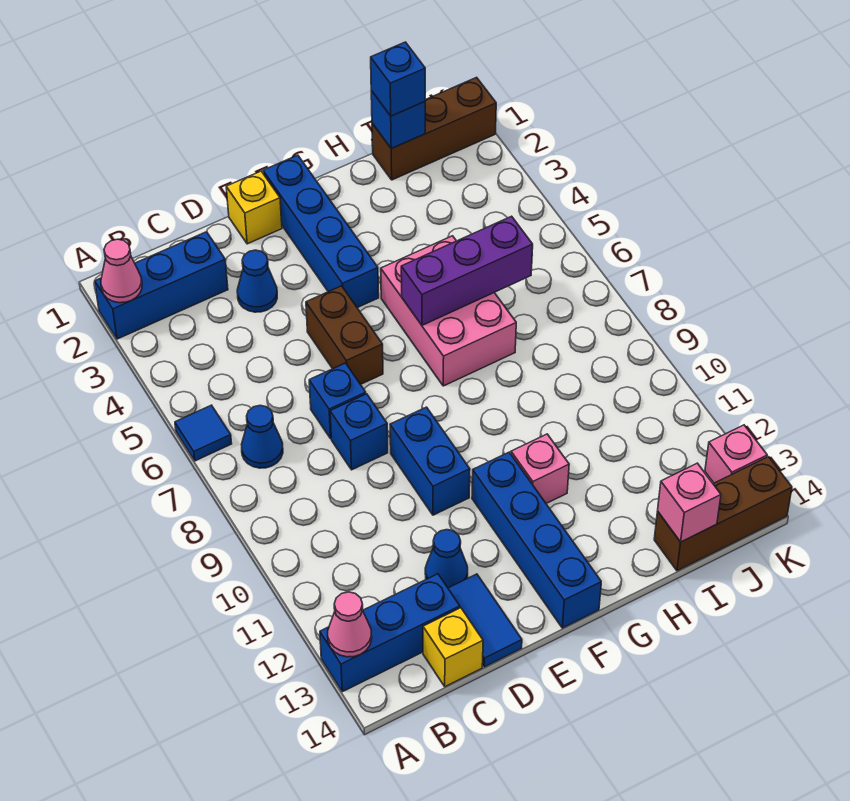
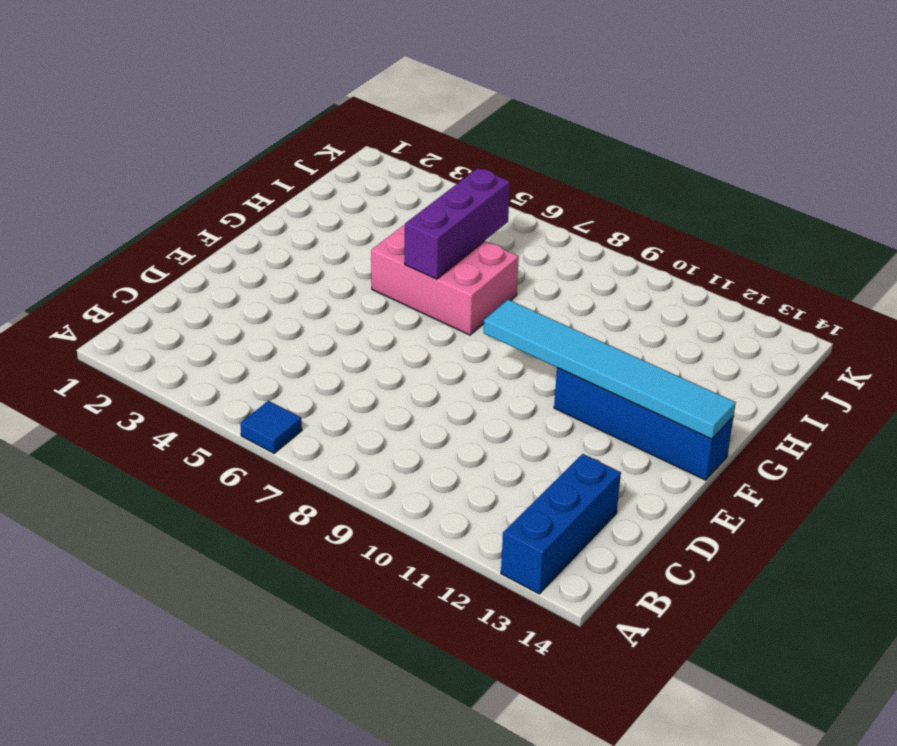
cyan tile F9:F14 level 2 -> none
none -> blue brick A2:C2 level 1
none -> blue cone B7 level 1
none -> yellow brick C14 level 1

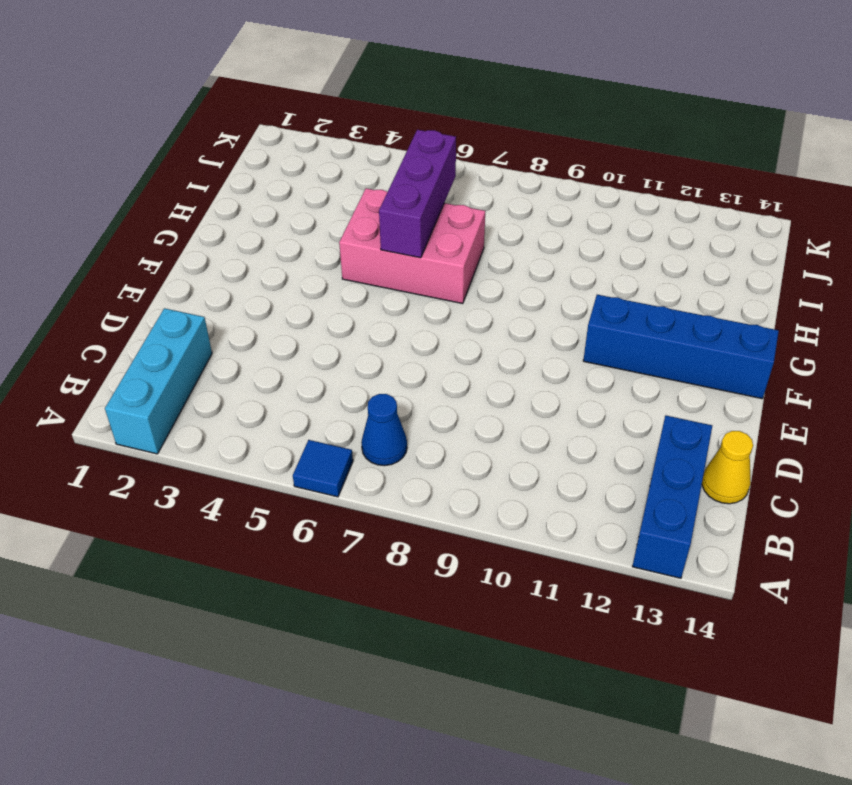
cyan brick A2:C2 level 1 -> blue brick A2:C2 level 1
yellow cone C14 level 1 -> yellow brick C14 level 1
none -> blue cone D3 level 1
none -> blue brick D7 level 1
none -> blue brick D8 level 1

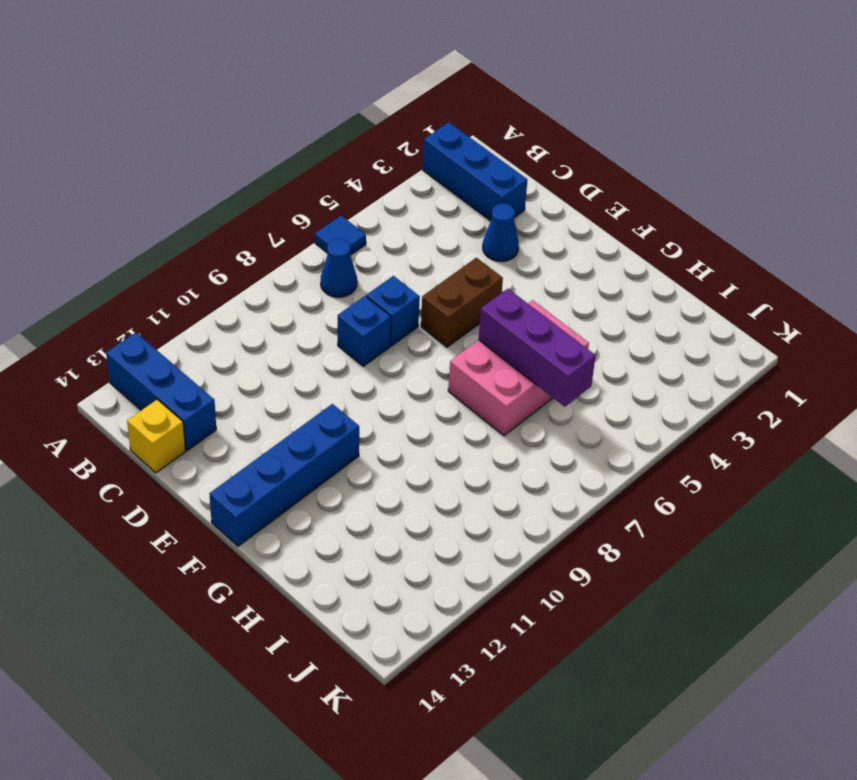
none -> blue cone D12 level 1
none -> blue tile D13:D14 level 1
none -> yellow brick E1 level 1

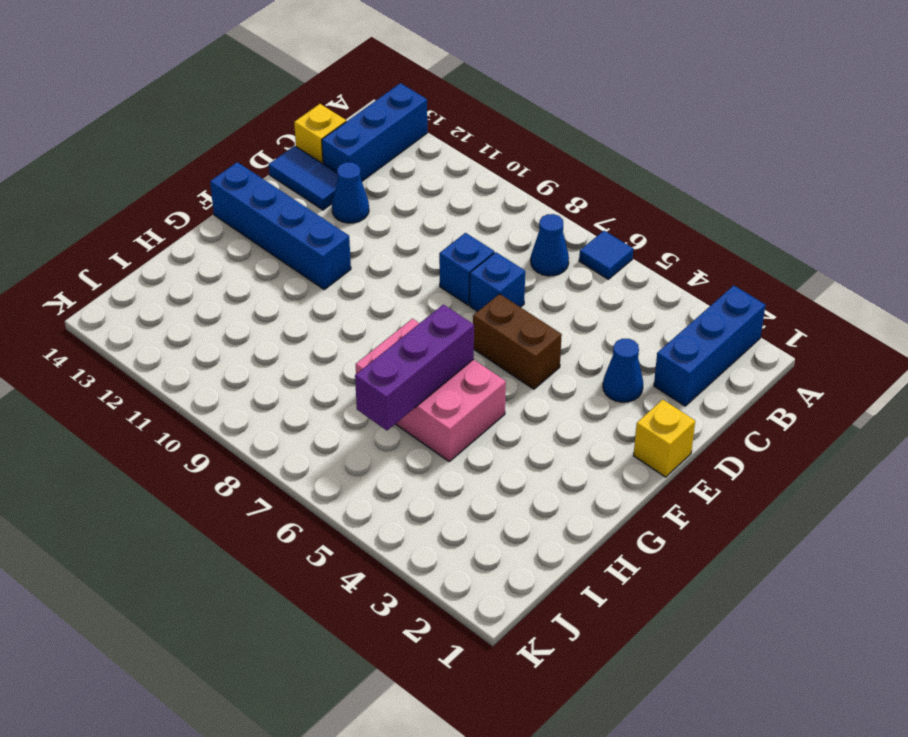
none -> blue brick E9:E10 level 1
none -> blue brick F1:F4 level 1
none -> pink brick G11 level 1

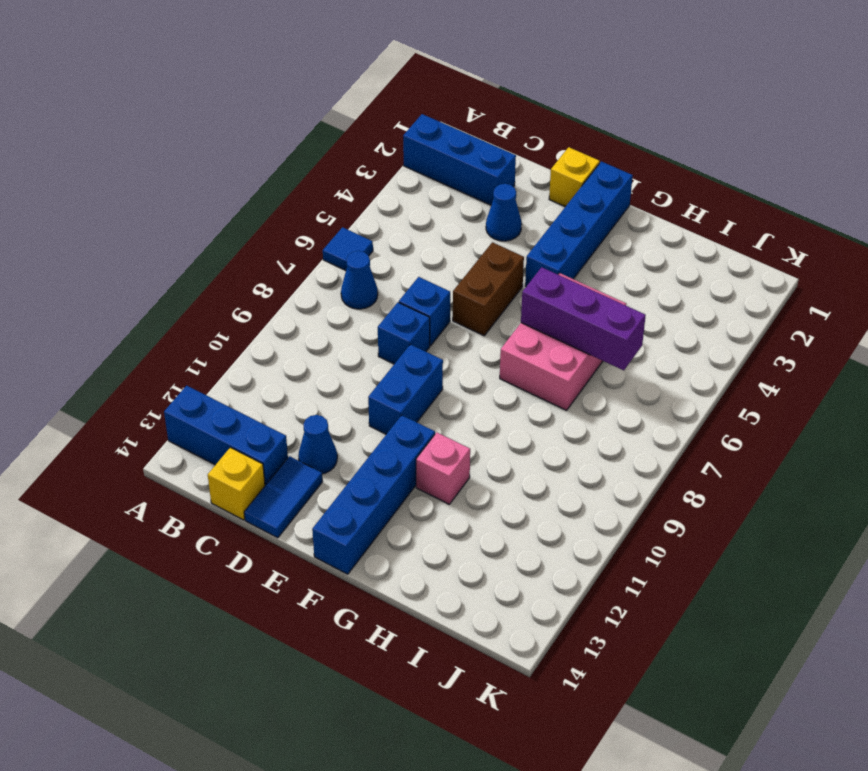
none -> brown brick I1:K1 level 1
none -> brown brick I14:K14 level 1
none -> pink brick K13 level 1

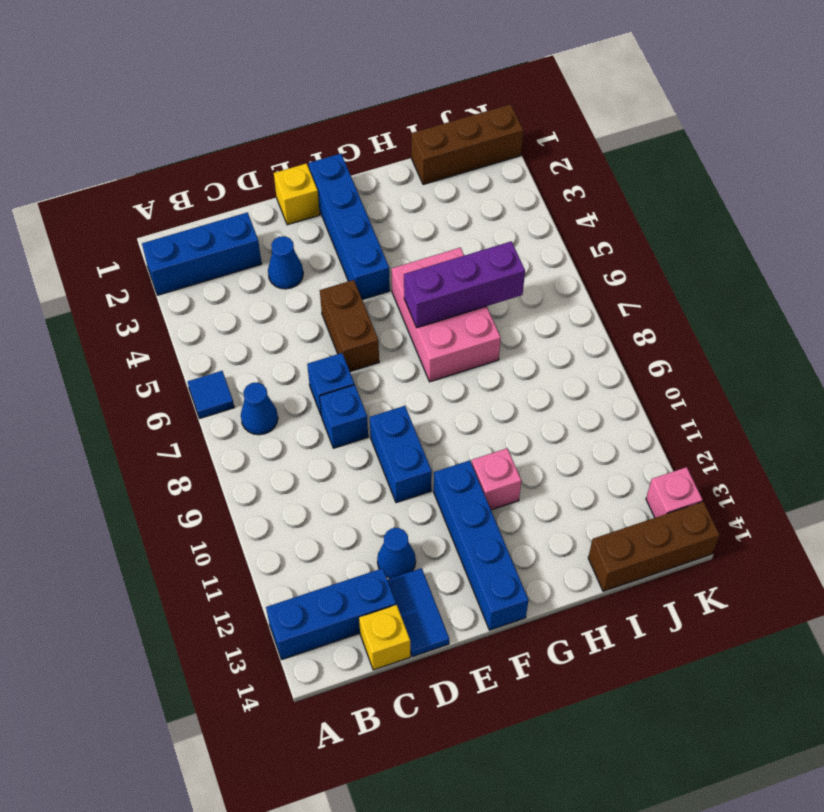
none -> pink cone A2 level 2
none -> pink cone A13 level 2
none -> blue brick I1 level 2

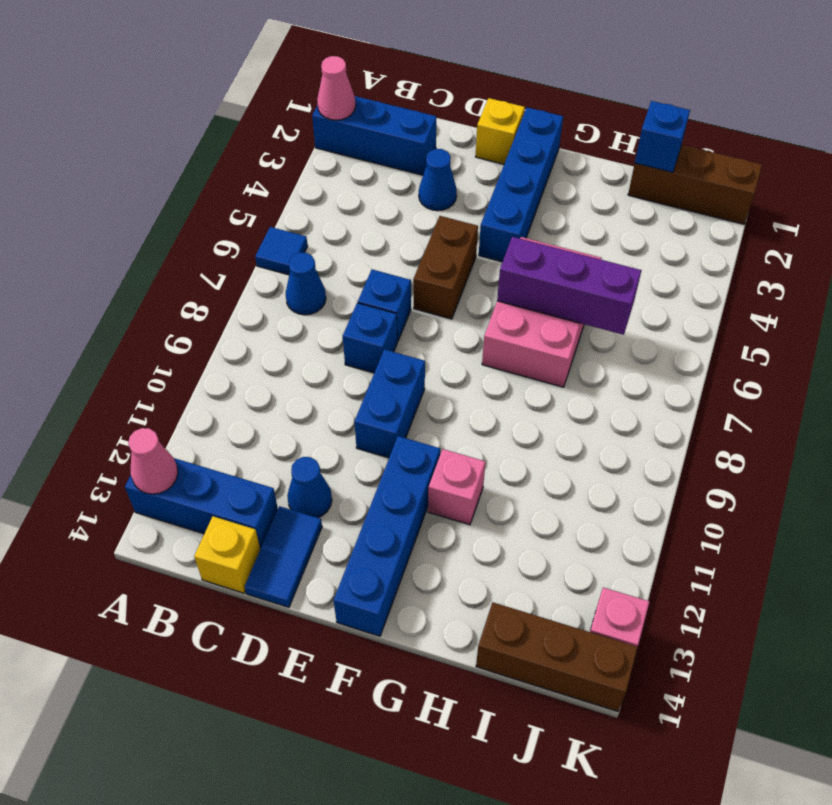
none -> pink brick I14 level 2
none -> blue brick I1 level 3

